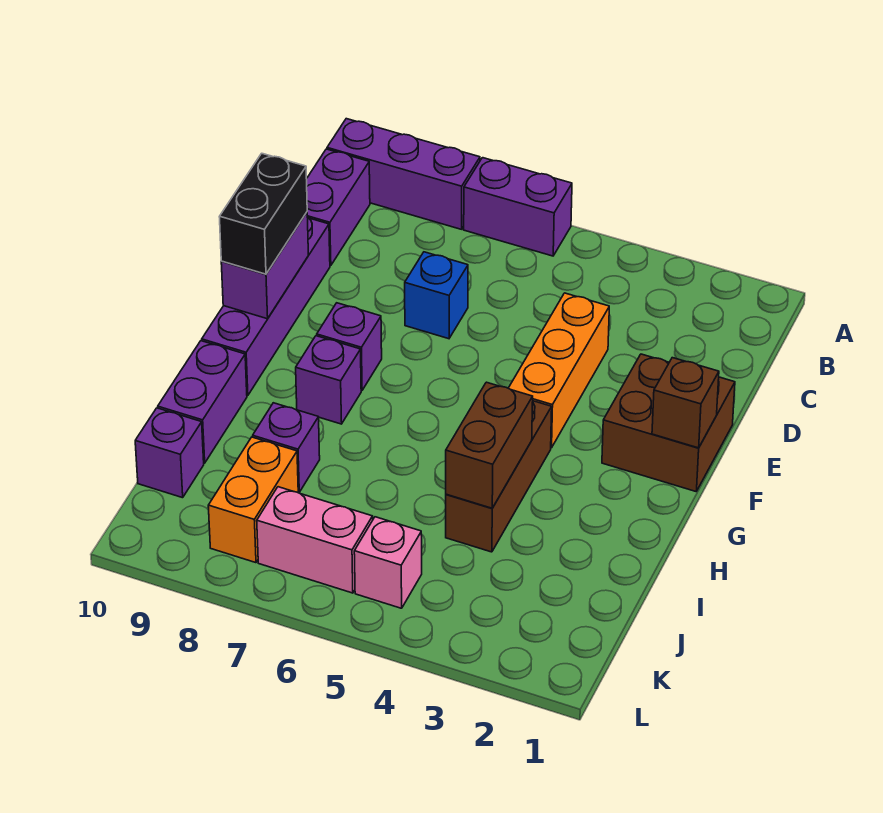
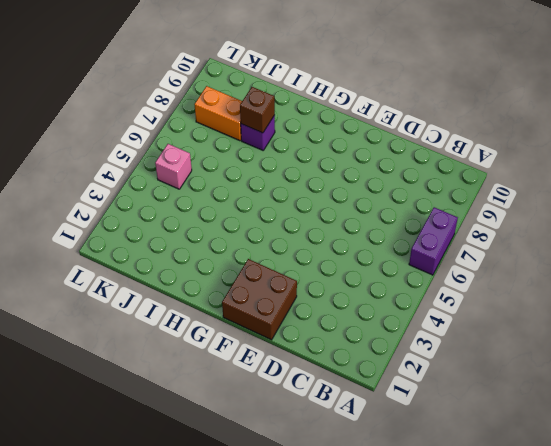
brown brick I8 level 2 -> brown brick F1 level 2
none -> purple brick A8:A10 level 1
none -> purple brick B10:C10 level 1
none -> orange brick D4:F4 level 1

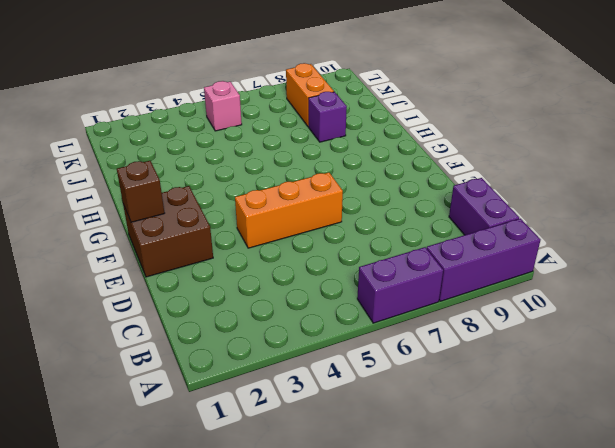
orange brick E4:E6 level 1 -> orange brick D4:F4 level 1
none -> blue brick D7 level 1
none -> purple brick D10:G10 level 1
none -> purple brick F8 level 1

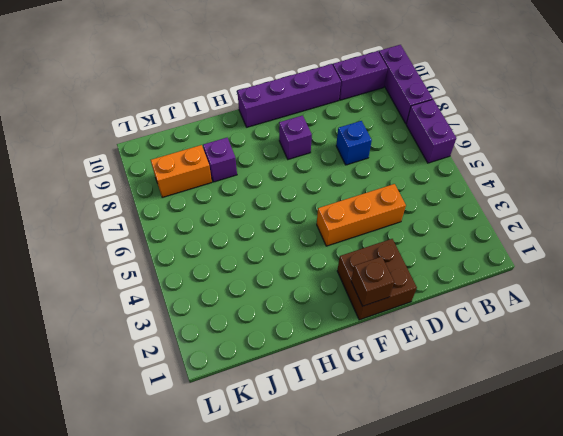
none -> brown brick G4:I4 level 1
none -> purple brick G8 level 1
none -> purple brick H10:I10 level 1

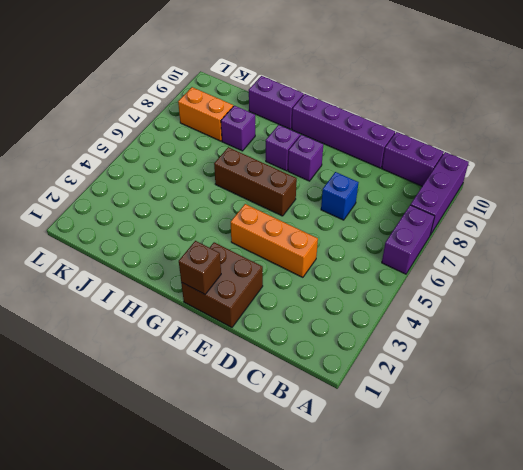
brown brick F6:H6 level 1 -> brown brick G4:I4 level 1
none -> purple brick J10 level 1
none -> pink brick K5 level 1
none -> pink brick K6:K7 level 1

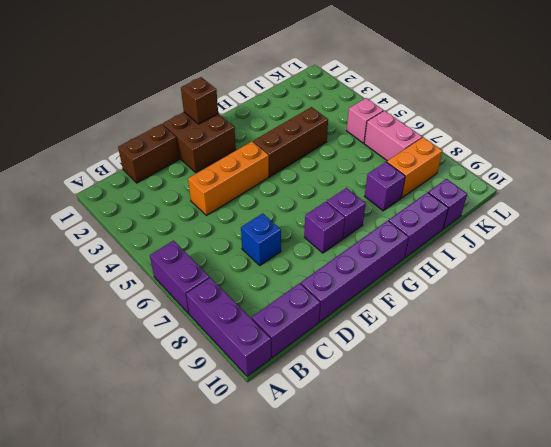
brown brick C1:D1 level 1 -> brown brick H4:I4 level 2
none -> purple brick E10:F10 level 2
none -> black brick E10:F10 level 3

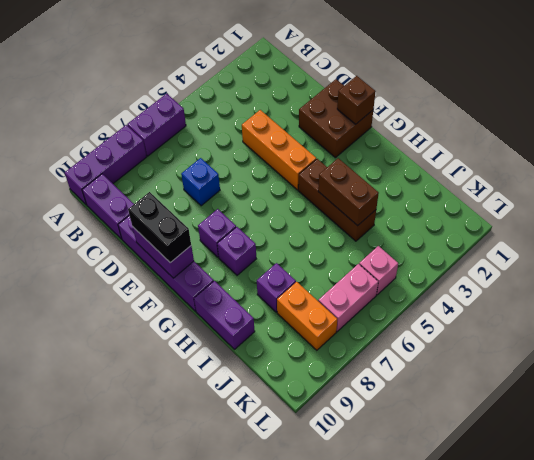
none -> purple brick J10 level 1

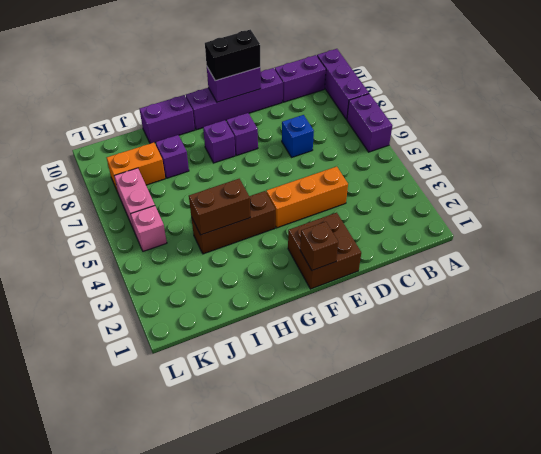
none -> purple brick J10 level 1

